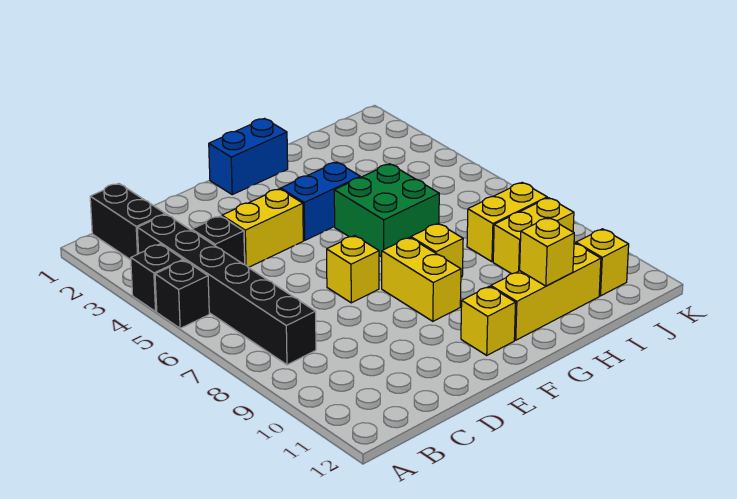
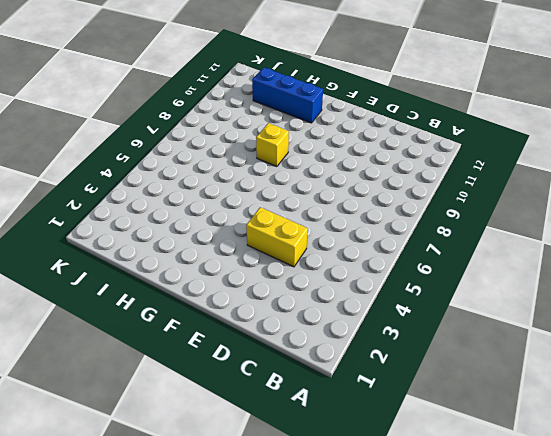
blue brick G11:I11 level 1 -> yellow brick G11:I11 level 1
none -> black brick A4 level 1
none -> black brick A5 level 1
none -> black brick B1:B2 level 1

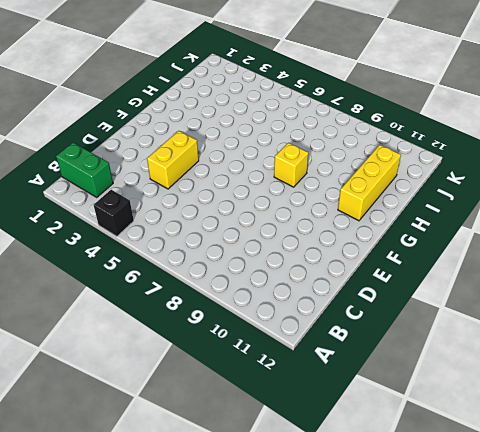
green brick B1:B2 level 1 -> black brick B1:B2 level 1
none -> black brick A5 level 1
none -> black brick B3:B8 level 1
none -> black brick C4 level 1

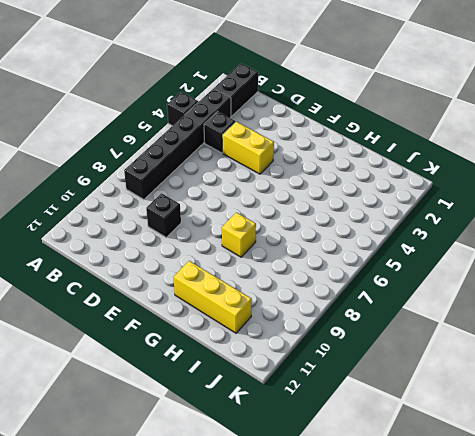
black brick D9 level 1 -> black brick A5 level 1
none -> yellow brick E7 level 1
none -> blue brick F1:G1 level 1
none -> blue brick F4:G4 level 1

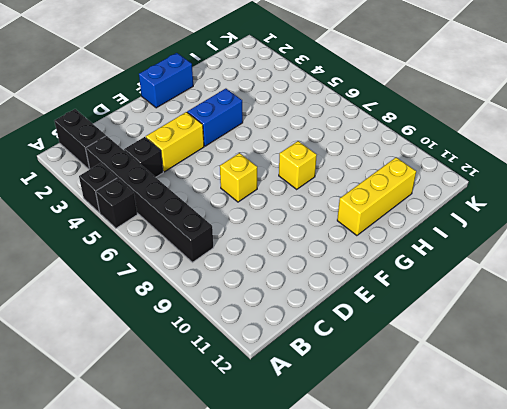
none -> yellow brick F8:F9 level 1
none -> yellow brick F11 level 1
none -> green brick G5:H6 level 1

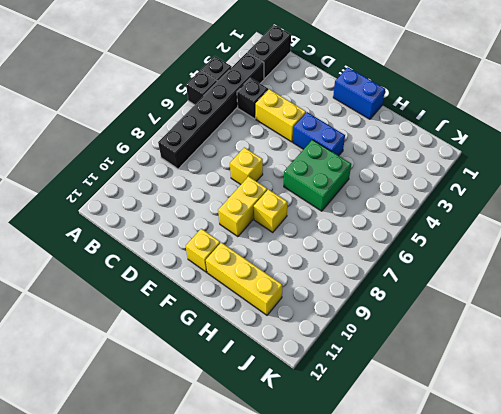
none -> yellow brick I8:J8 level 1
none -> yellow brick I9:J9 level 1
none -> yellow brick J11 level 1

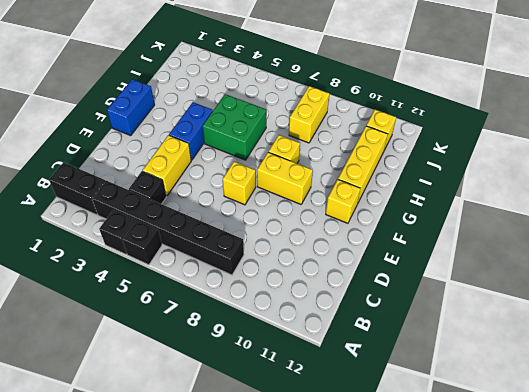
none -> yellow brick I9:J9 level 1
none -> yellow brick H11 level 2

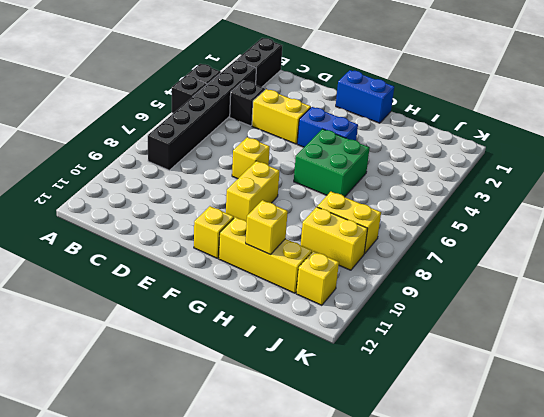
none -> yellow brick G8 level 1

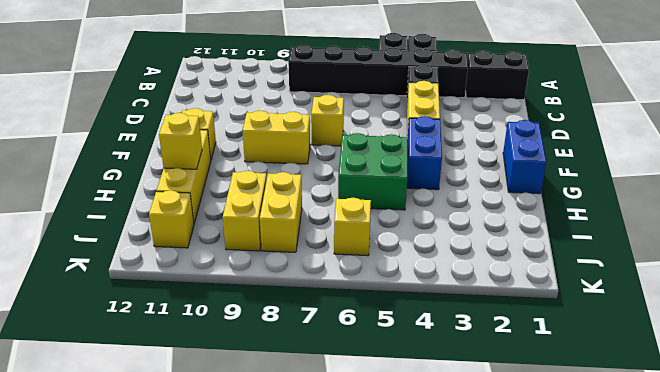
yellow brick J6 level 1 -> yellow brick G8 level 1

